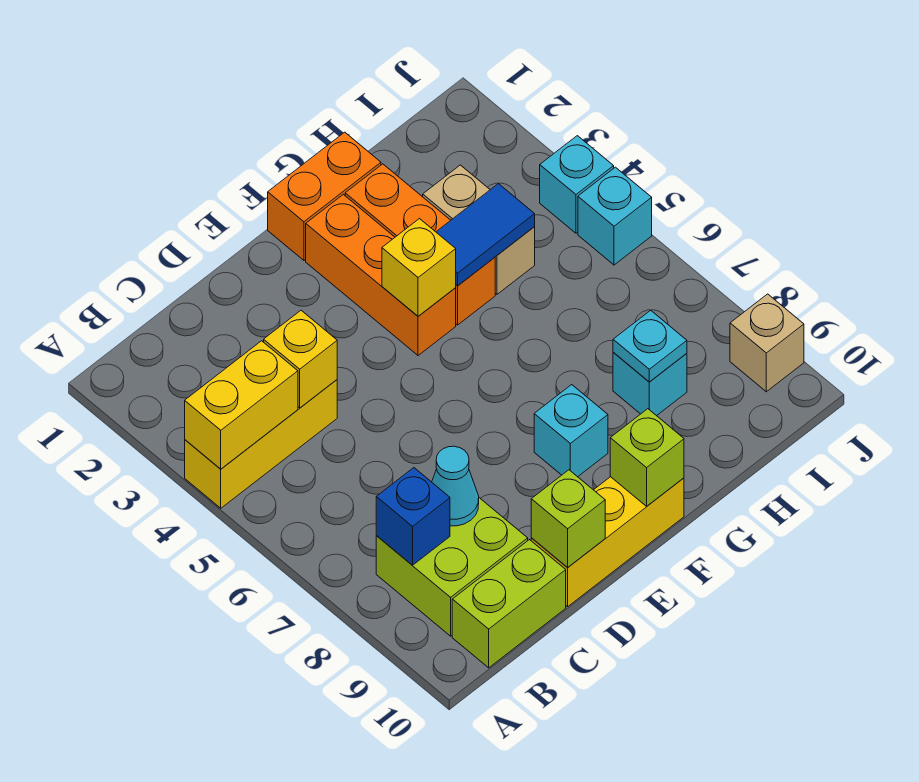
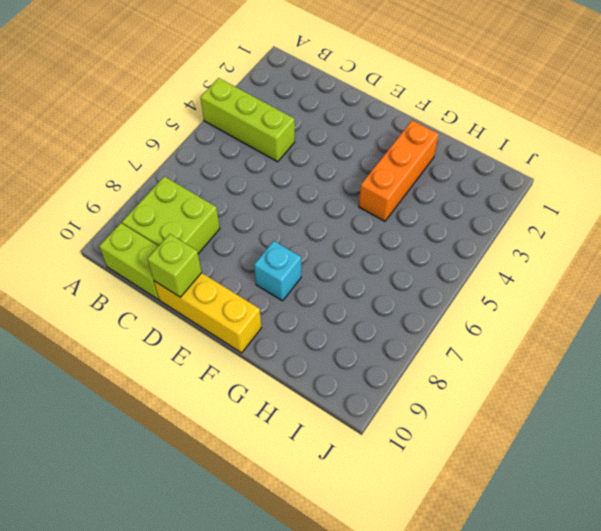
lime brick A4:C4 level 1 -> yellow brick A4:C4 level 1
none -> orange brick F1:G1 level 1
none -> orange brick F2:F4 level 1
none -> tan brick H3:H4 level 1

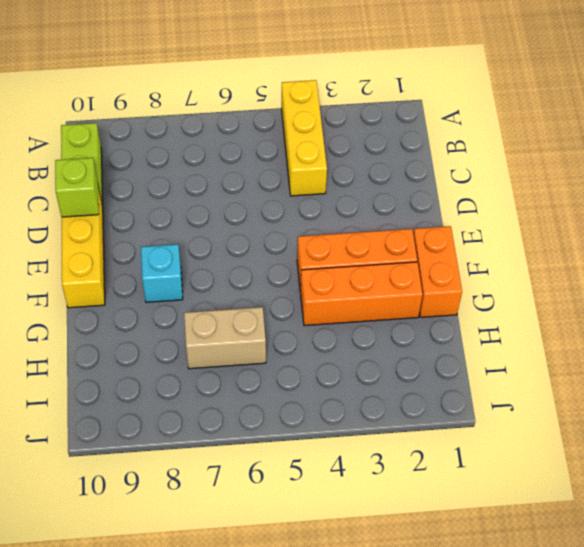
tan brick H6:H7 level 1 -> tan brick H3:H4 level 1
none -> lime brick B8:C9 level 1
none -> cyan brick H8 level 1
none -> cyan brick J4 level 1

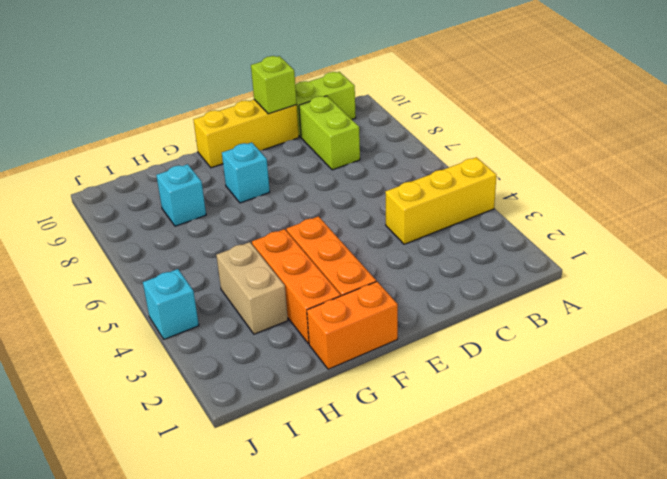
lime brick C8:C9 level 1 -> lime brick B8:C9 level 1
none -> cyan brick J5 level 1
none -> tan brick J9 level 1
none -> yellow brick A4:B4 level 2

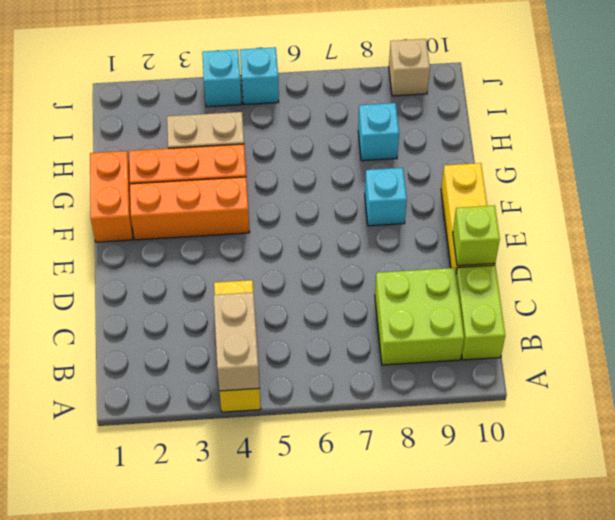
tan brick A4:B4 level 2 -> yellow brick A4:B4 level 2
none -> blue brick B8 level 2
none -> yellow brick C4 level 2
none -> cyan cone C8 level 2

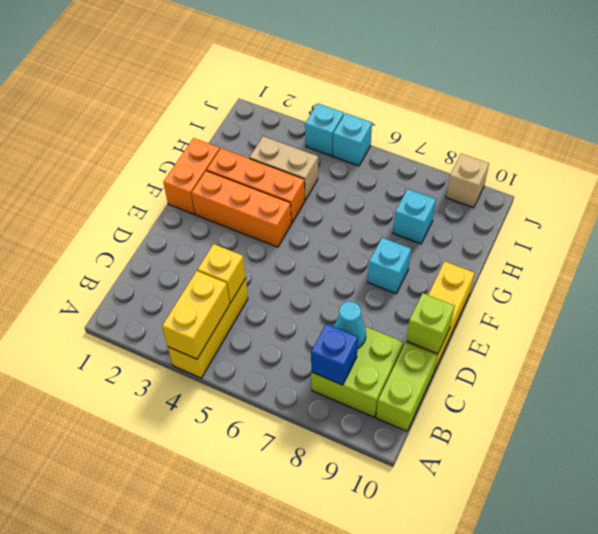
none -> yellow brick F4 level 2
none -> lime brick F10 level 2
none -> blue tile G4:H4 level 2

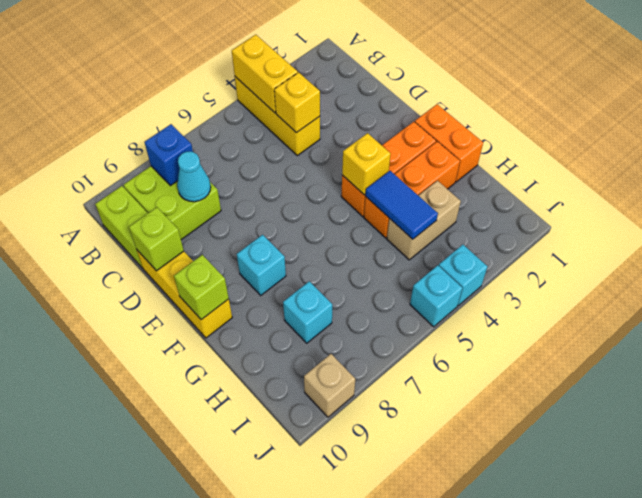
none -> cyan plate H8 level 2

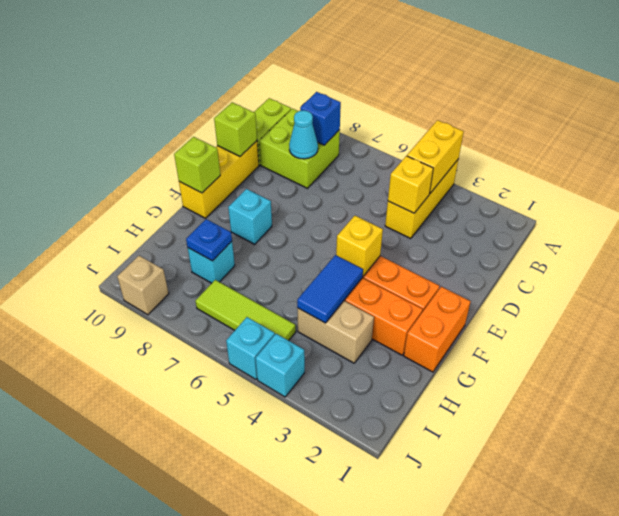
blue plate H8 level 2 -> cyan plate H8 level 2
lime tile I5:I7 level 1 -> none

